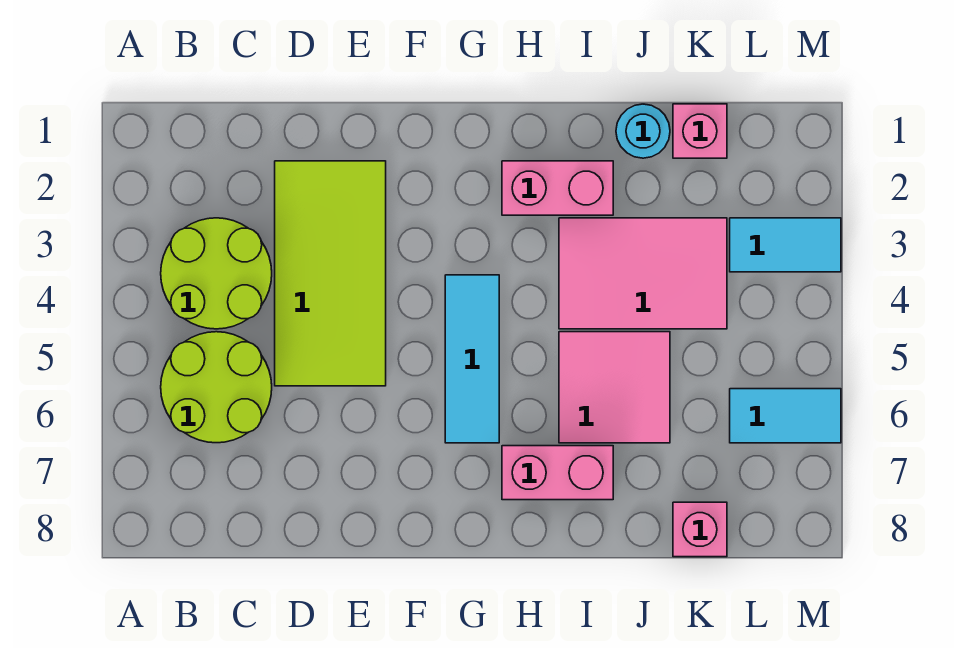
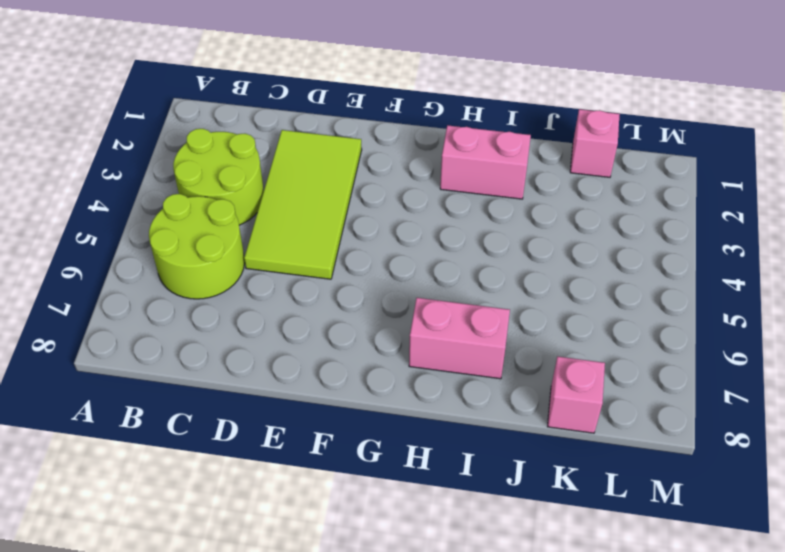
none -> cyan tile G4:G6 level 1
none -> pink tile I3:K4 level 1
none -> pink tile I5:J6 level 1

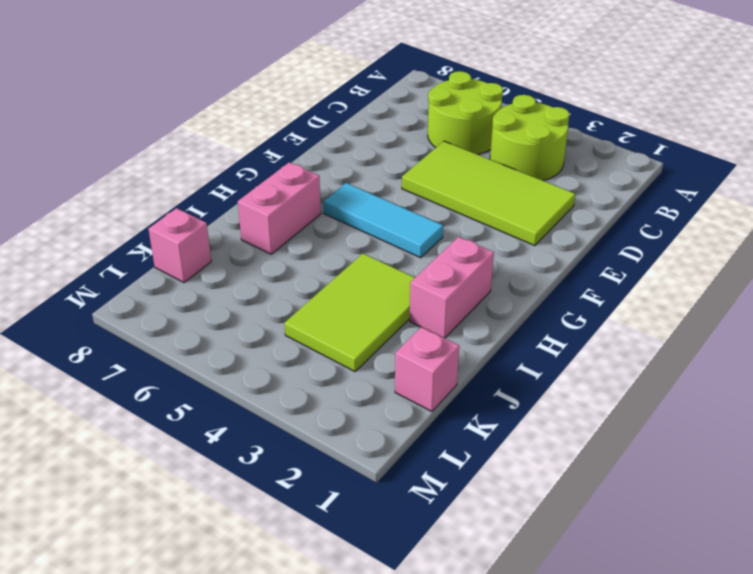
lime tile I3:K4 level 1 -> pink tile I3:K4 level 1
none -> pink tile I5:J6 level 1
none -> cyan round brick J1 level 1
none -> cyan tile L3:M3 level 1

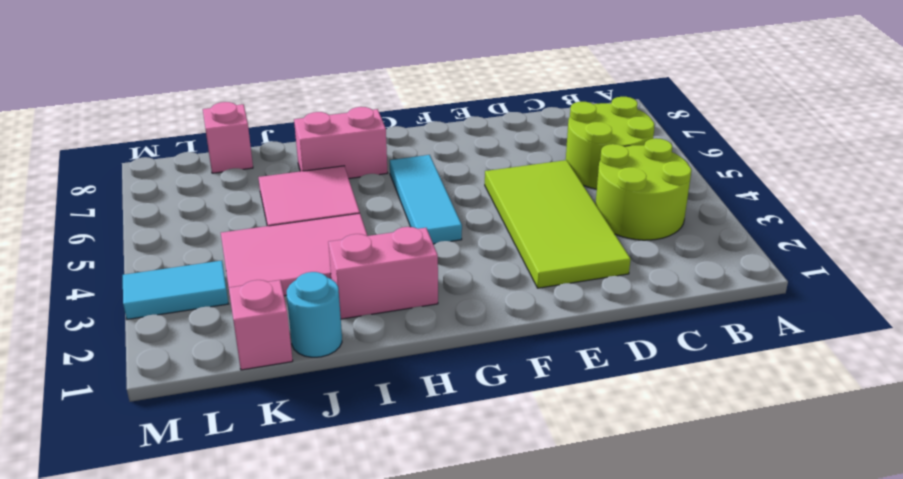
none -> cyan tile L6:M6 level 1

